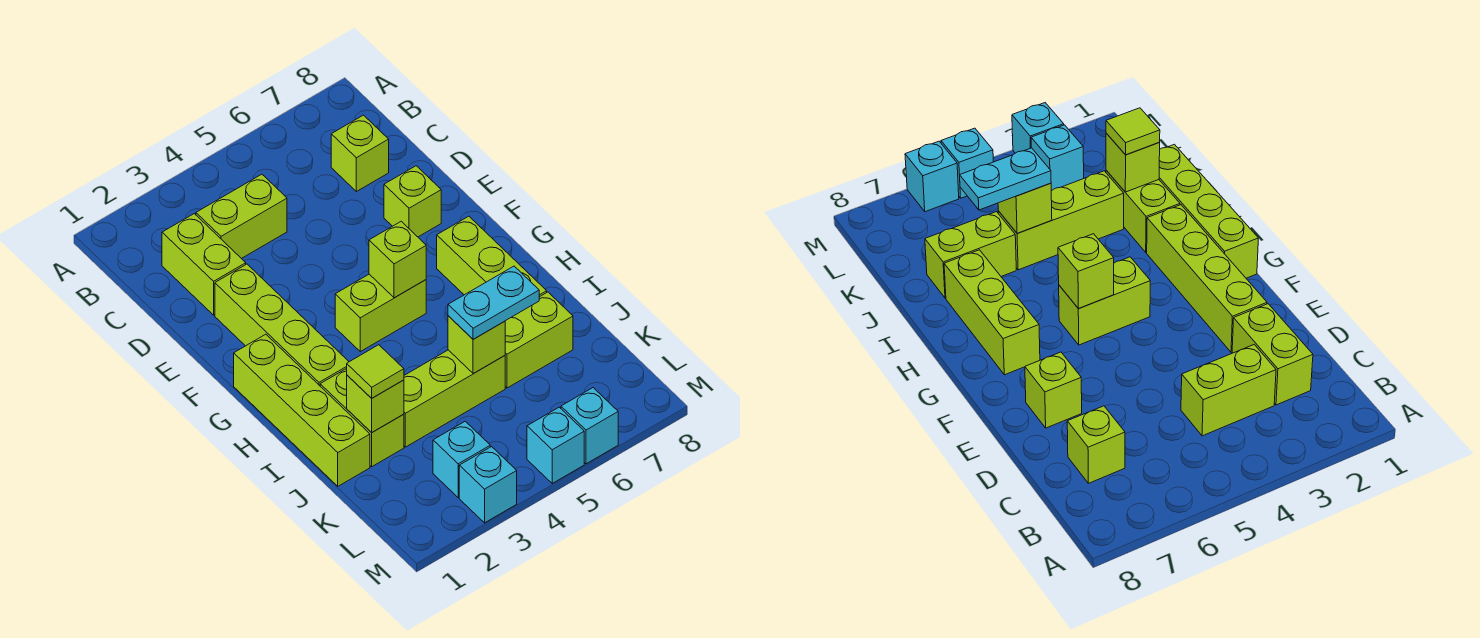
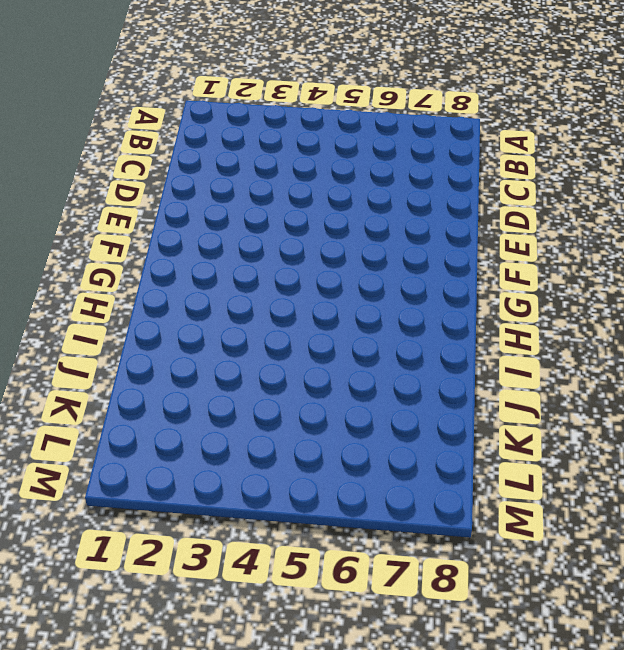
none -> lime brick C2:D2 level 1
none -> lime brick C3:C4 level 1
none -> lime brick C7 level 1

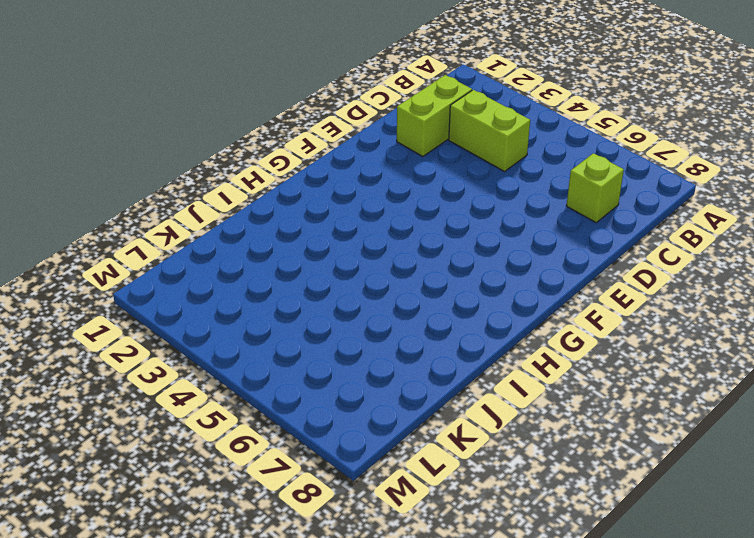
none -> lime brick E2:H2 level 1
none -> lime brick E7 level 1
none -> lime brick G1:J1 level 1

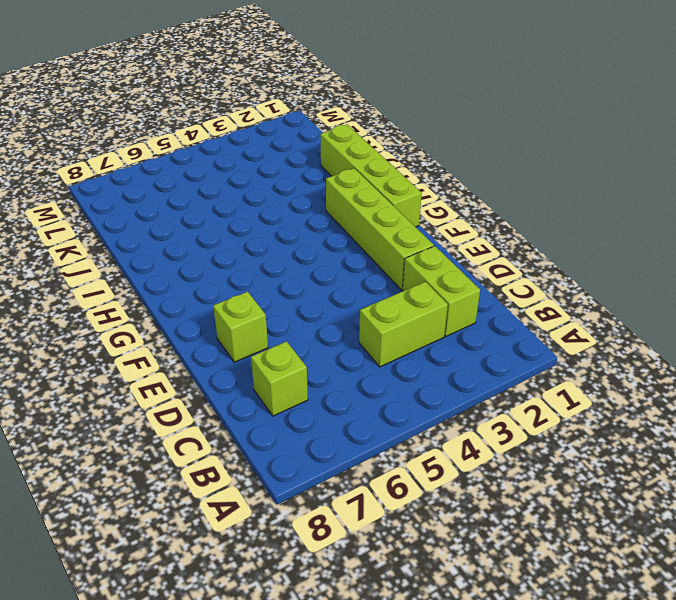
none -> lime brick G4:G5 level 1
none -> lime brick G7:I7 level 1
none -> lime brick I2:J2 level 1

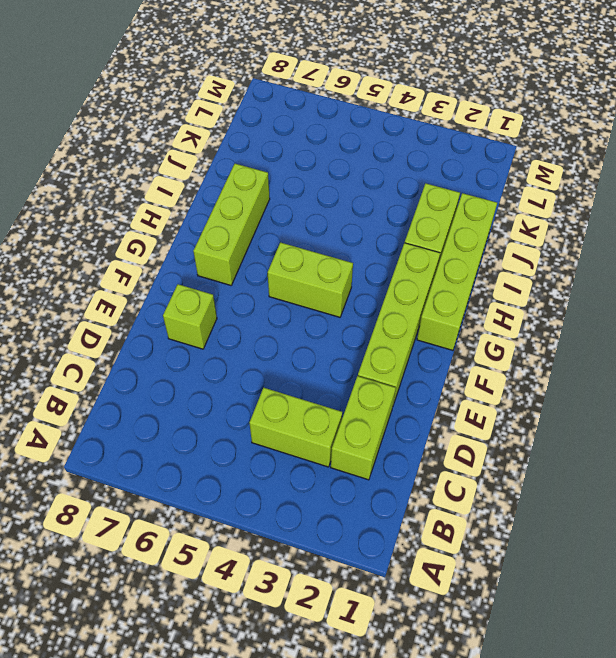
none -> lime brick C7 level 1
none -> lime brick J3:J5 level 1
none -> lime brick J6:J7 level 1

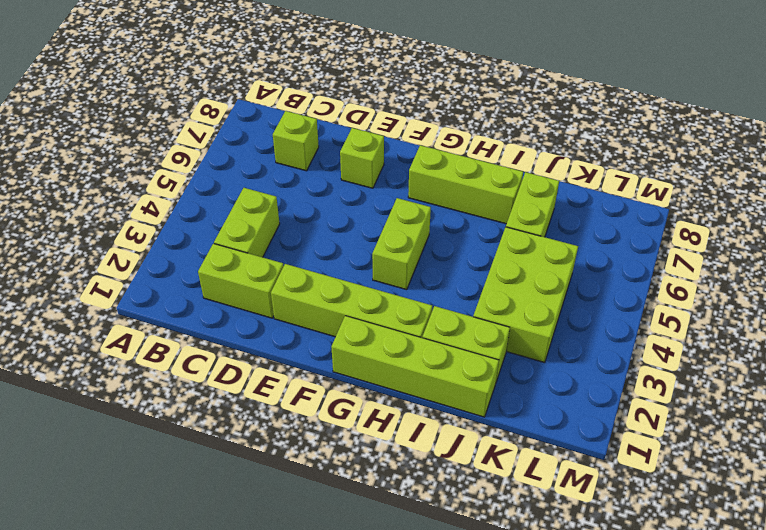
lime brick J3:K5 level 1 -> lime brick J3:J5 level 1
none -> cyan brick L3 level 1
none -> cyan brick M3 level 1
none -> cyan brick M5 level 1

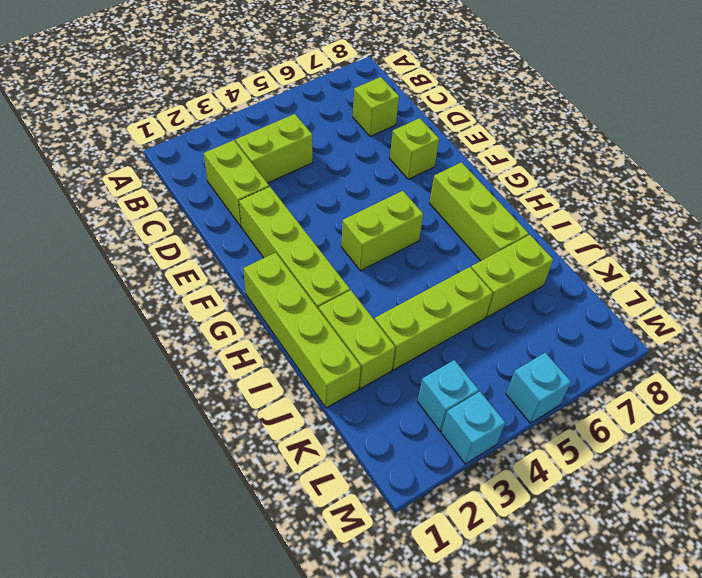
none -> cyan brick M6 level 1
none -> lime brick G5 level 2
none -> lime brick J2 level 2

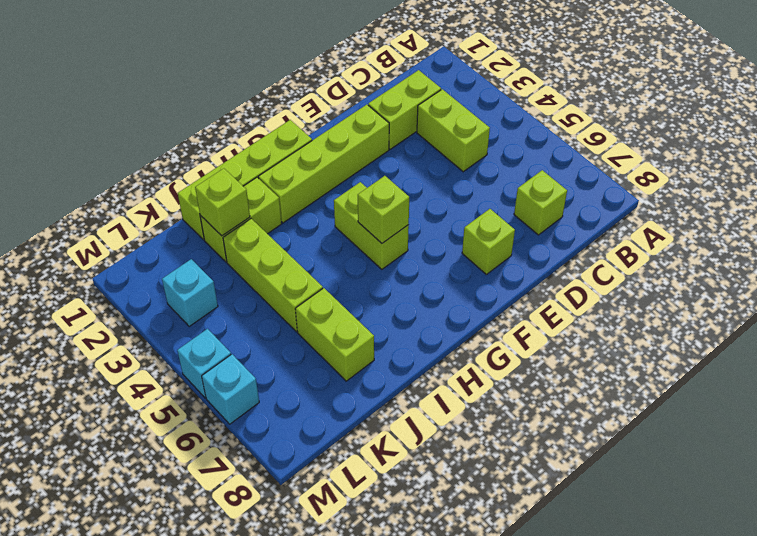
none -> lime brick G7:I7 level 1
none -> cyan brick M3 level 1
none -> lime brick J5 level 2

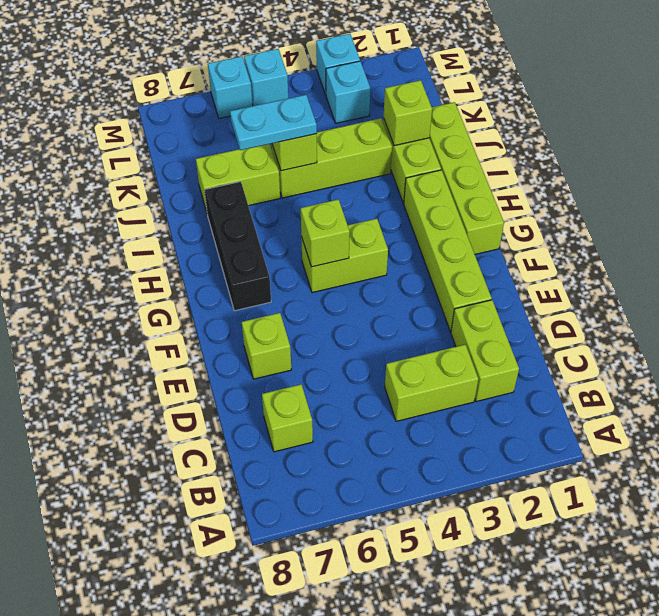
black brick G7:I7 level 1 -> lime brick G7:I7 level 1
none -> lime tile J2 level 3

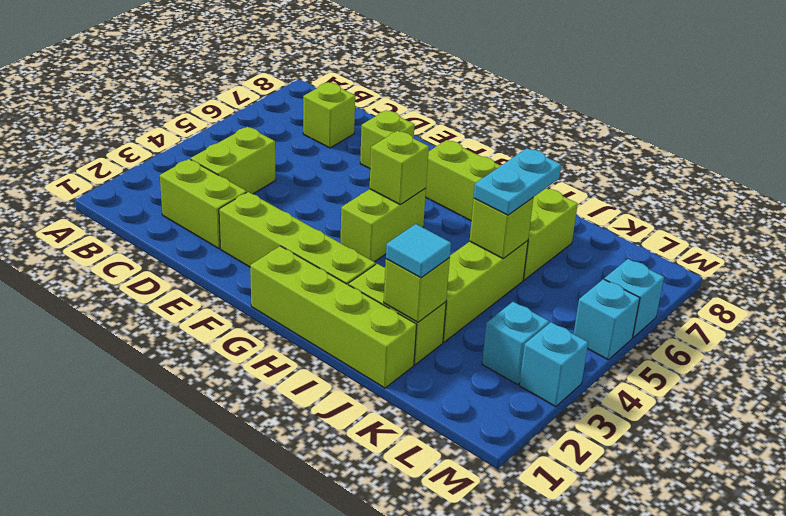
cyan tile J2 level 3 -> lime tile J2 level 3

